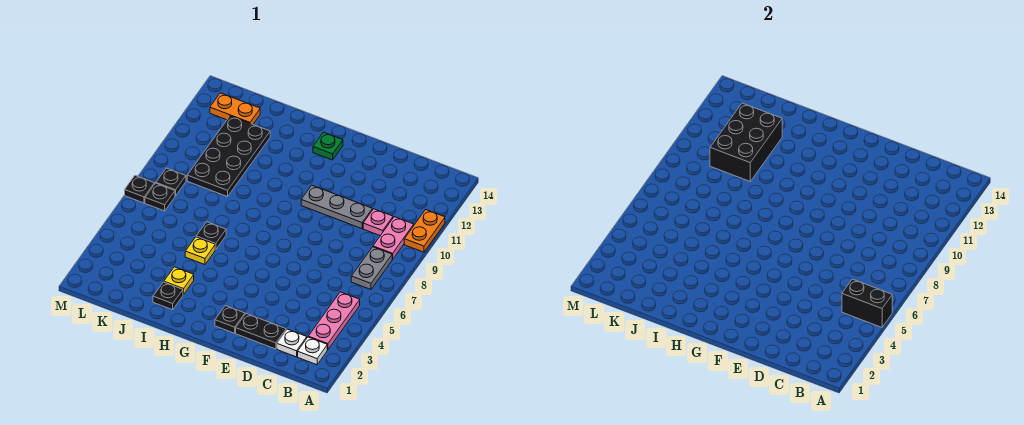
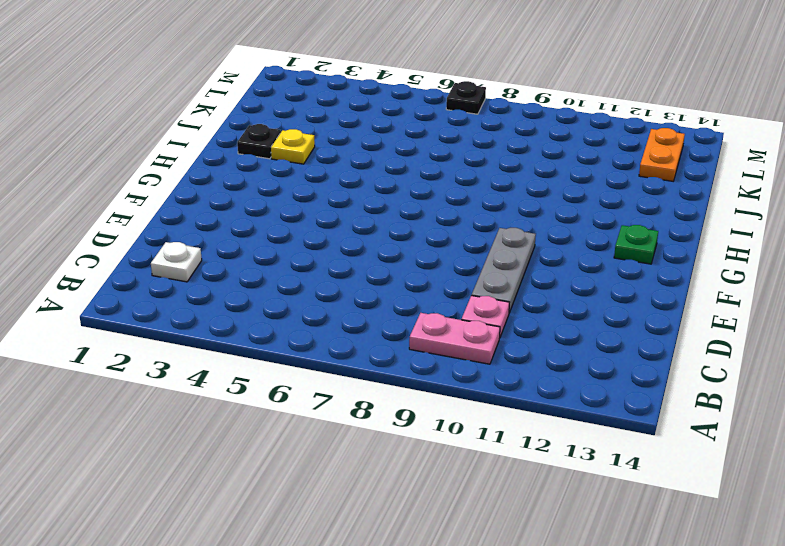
none -> orange plate A10:A11 level 1
none -> white plate B2 level 1
none -> pink plate B3:B5 level 1

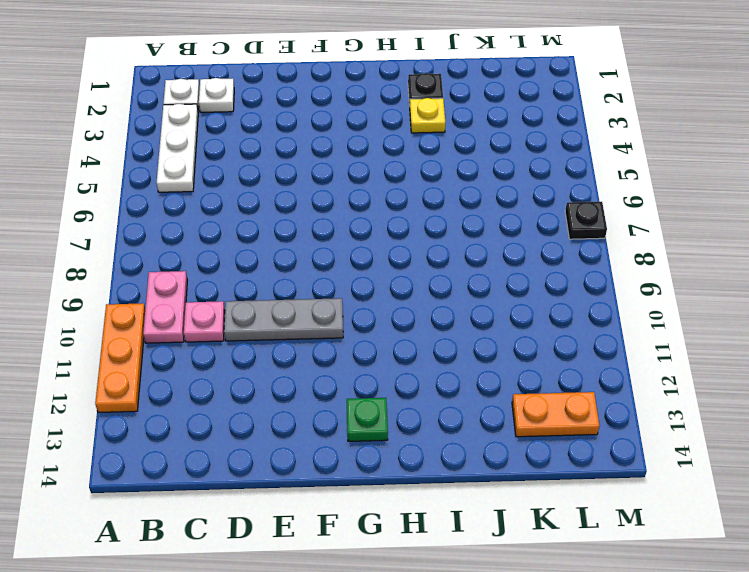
orange plate A10:A12 level 1 -> orange plate A10:A11 level 1
white plate B3:B5 level 1 -> pink plate B3:B5 level 1
none -> grey plate B7:B8 level 1
none -> black plate D2:E2 level 1
none -> black plate F2 level 1

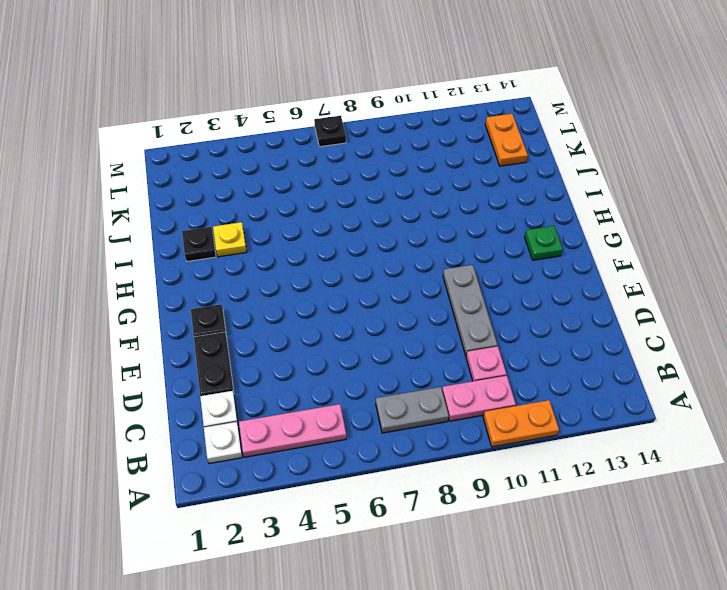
none -> yellow plate I5 level 1
none -> black plate I6 level 1
none -> black plate J9:K12 level 1

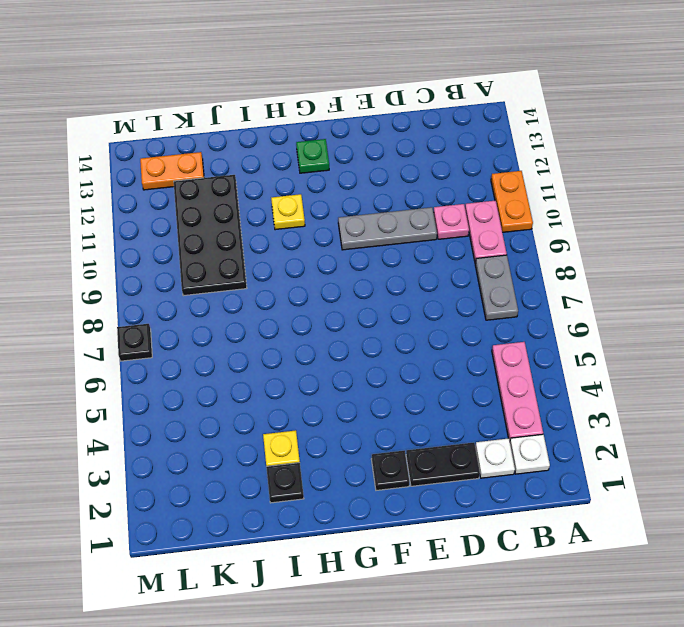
yellow plate H11 level 1 -> yellow plate I5 level 1
none -> black plate I6 level 1
none -> black plate L7 level 1
none -> black plate L8 level 1

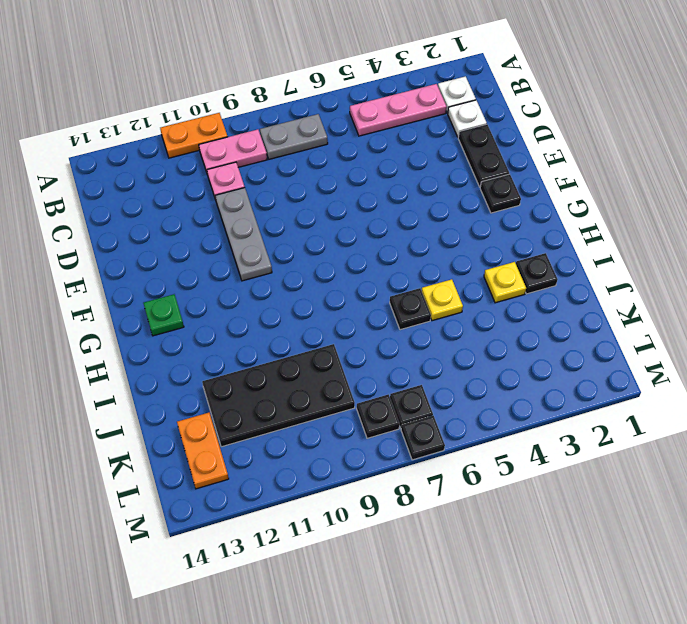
none -> black brick A5:B5 level 2
none -> black brick J10:K12 level 2

